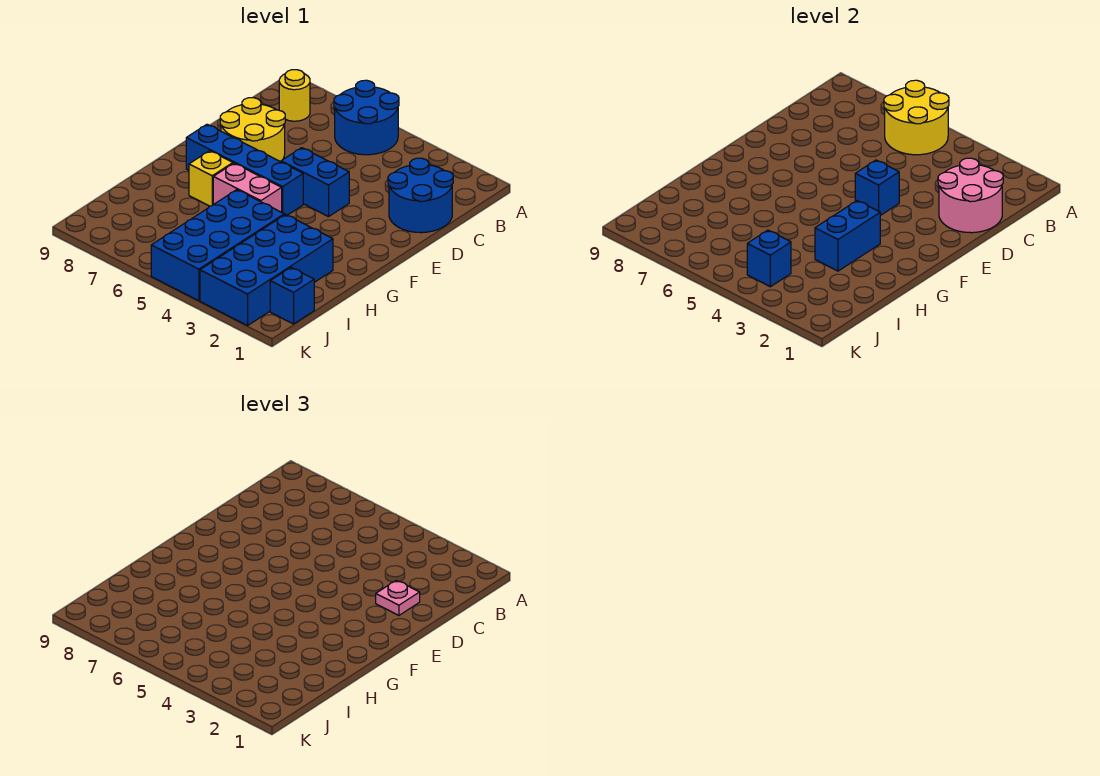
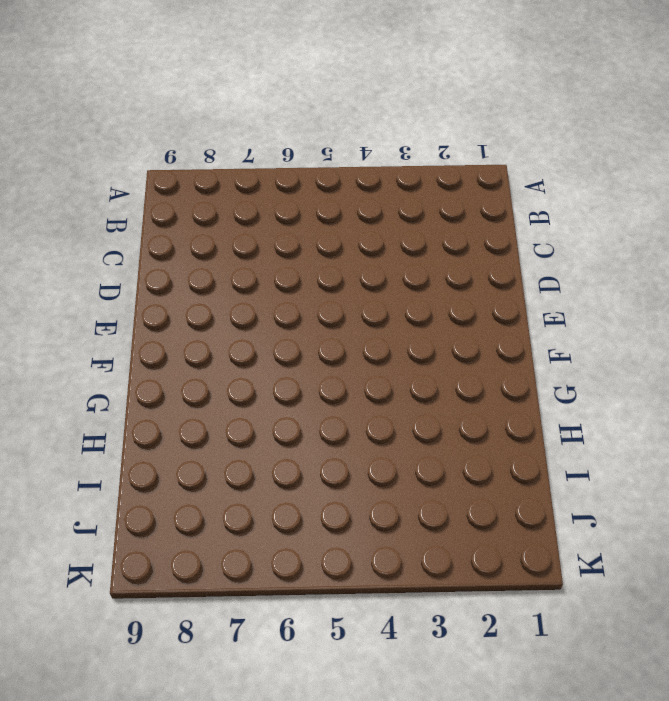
none -> blue round brick A5:B6 level 1
none -> yellow round brick B8 level 1
none -> blue round brick C1:D2 level 1

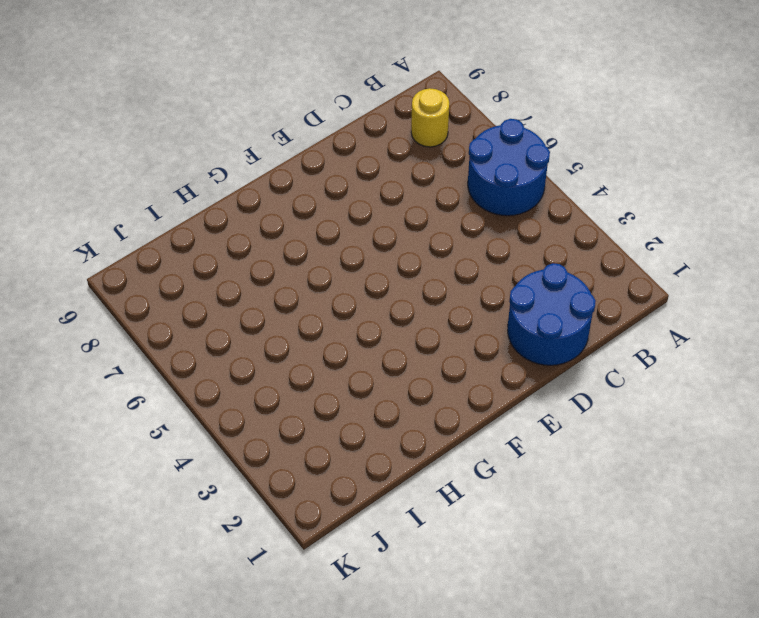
none -> yellow round brick D7:E8 level 1
none -> blue brick E4:E5 level 1
none -> blue brick F5:F8 level 1

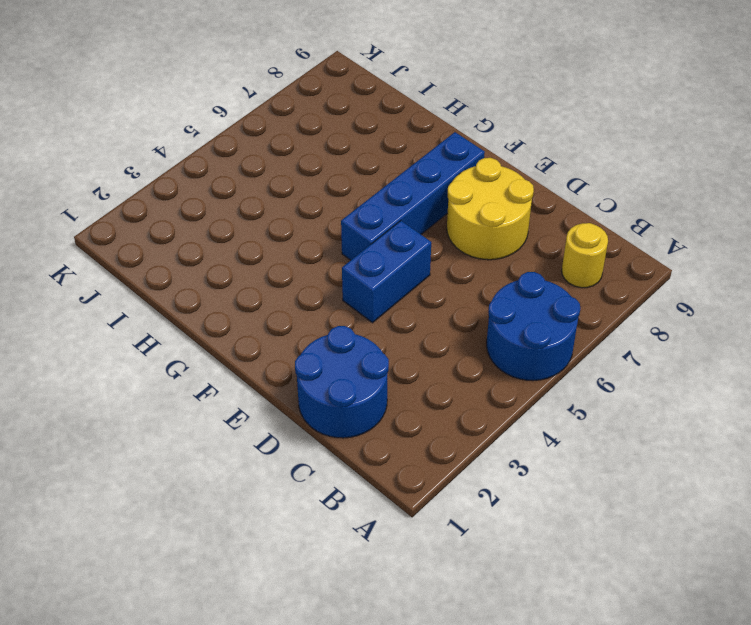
none -> pink brick G5:G6 level 1
none -> yellow brick G7 level 1
none -> blue brick H2:K3 level 1

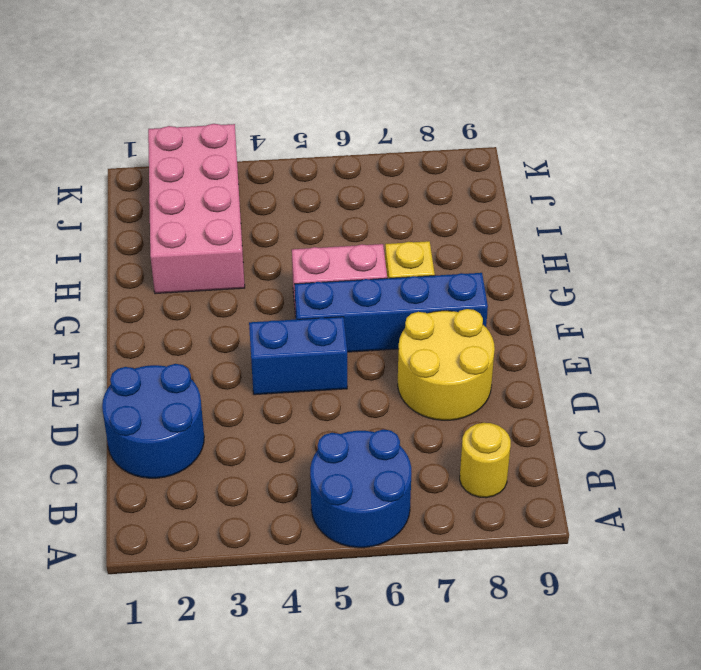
pink brick H2:K3 level 1 -> blue brick H2:K3 level 1
none -> blue brick H4:K5 level 1
none -> blue brick J1 level 1
none -> yellow round brick A5:B6 level 2

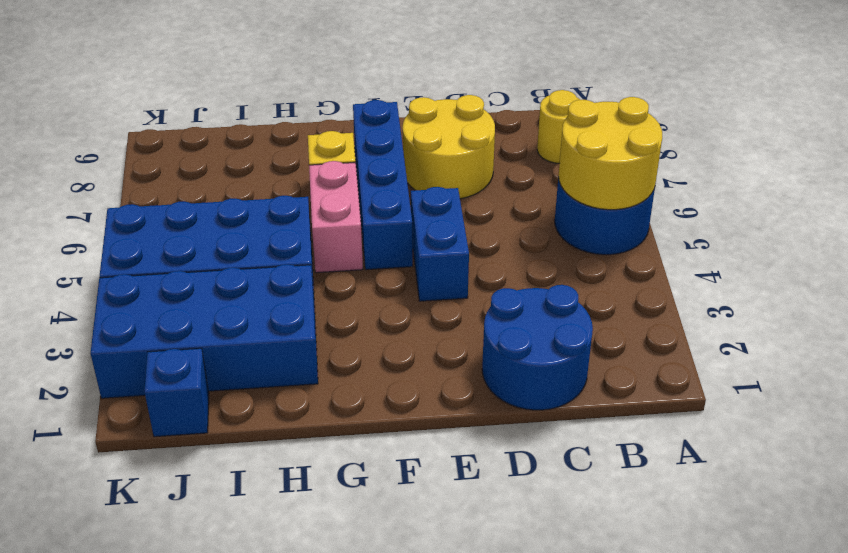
none -> pink round brick C1:D2 level 2
none -> blue brick E4 level 2
none -> blue brick G3:H3 level 2

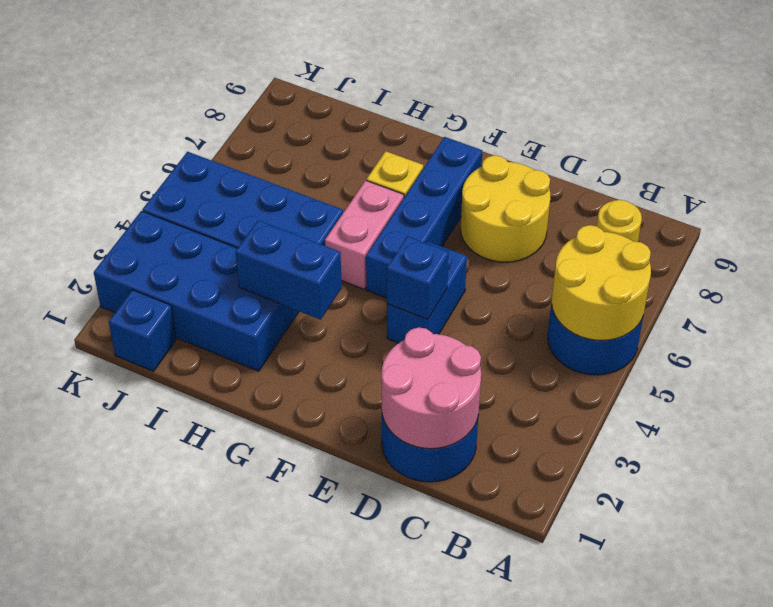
none -> blue brick J4 level 2
none -> pink plate D2 level 3

